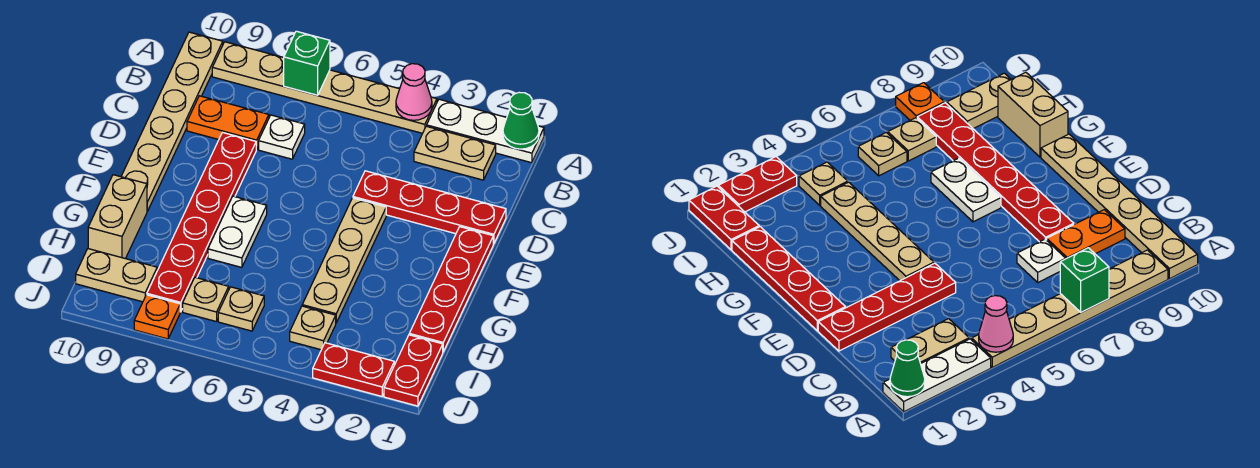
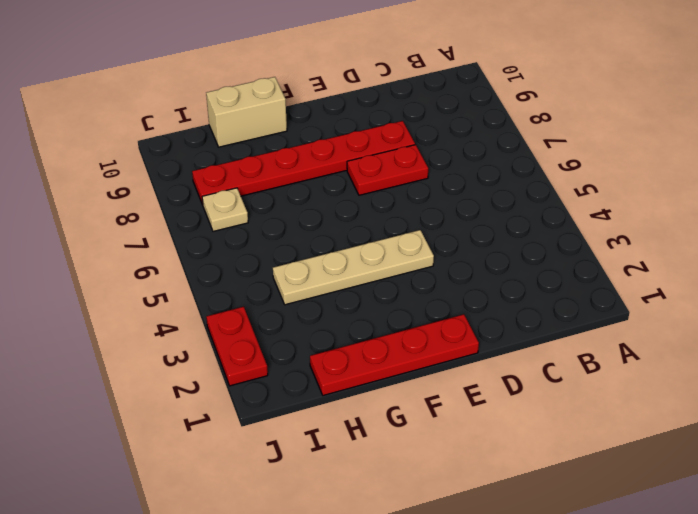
red plate D7:E7 level 1 -> red plate I1:J1 level 1
none -> white plate A1:A3 level 1
none -> tan plate A4:A9 level 1
none -> tan plate A10:F10 level 1

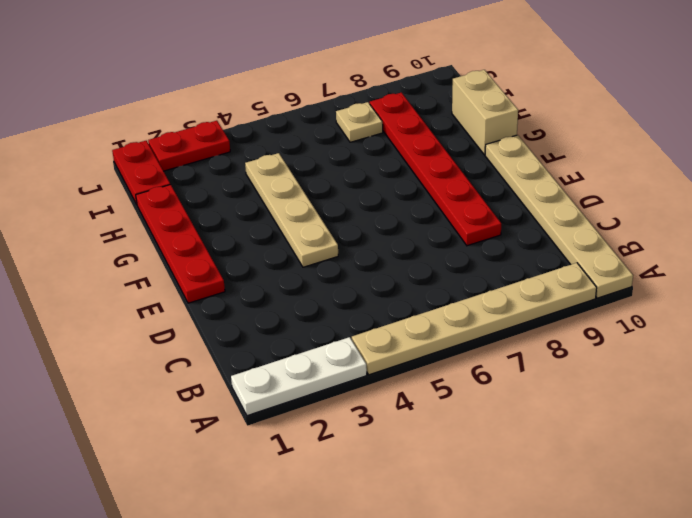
none -> tan plate B2:B3 level 1
none -> white plate C7 level 1
none -> orange plate C8:C9 level 1

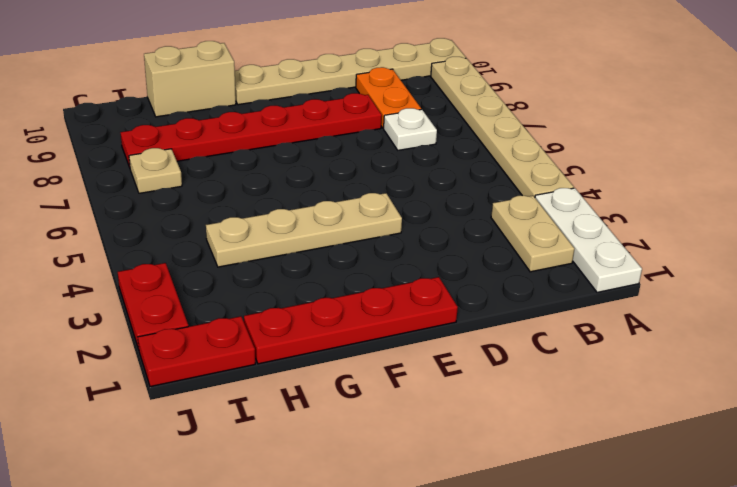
none -> red plate D1:D4 level 1
none -> white plate F7:G7 level 1
none -> tan plate I4 level 1

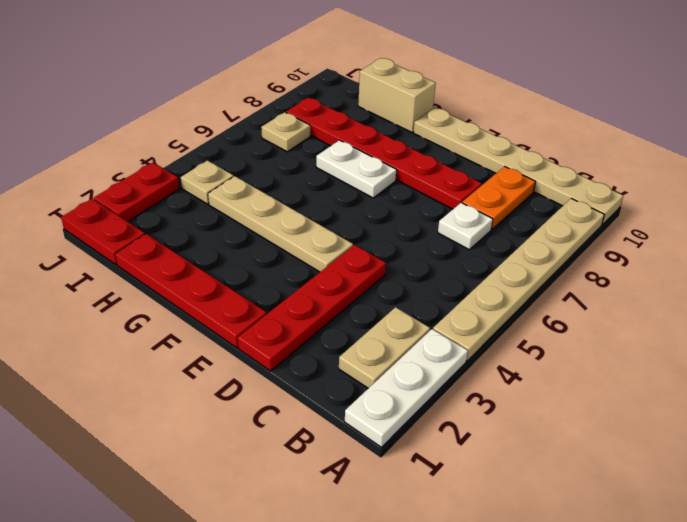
none -> tan plate I6 level 1
none -> tan plate I9:I10 level 1
none -> orange plate J8 level 1

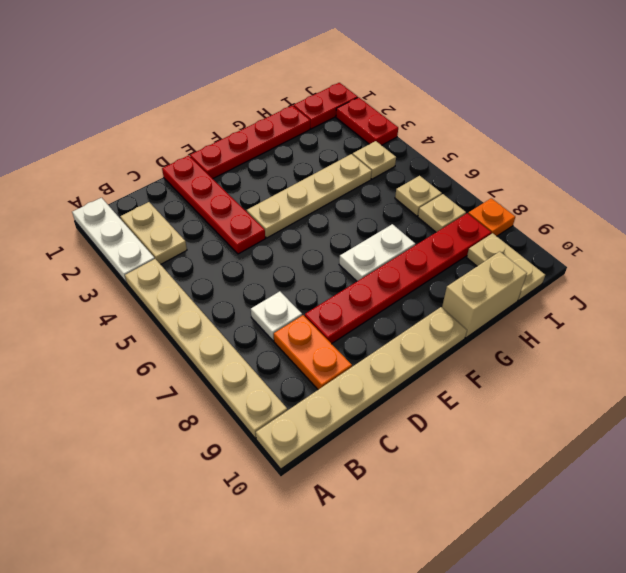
none -> green cone A1 level 2
none -> pink cone A4 level 2
none -> green brick A7 level 2

